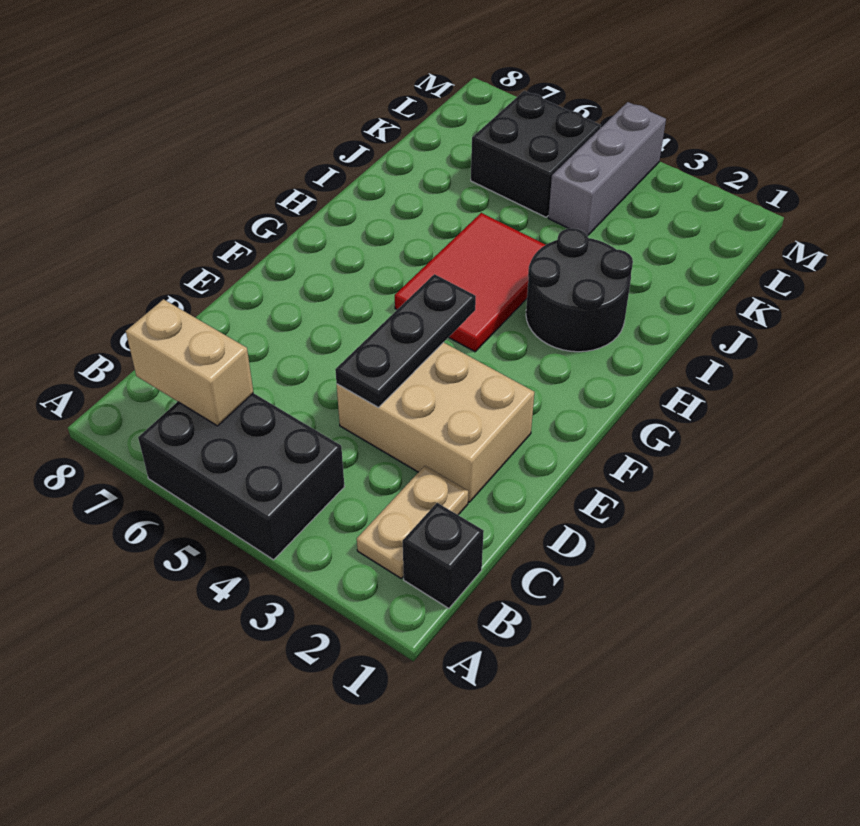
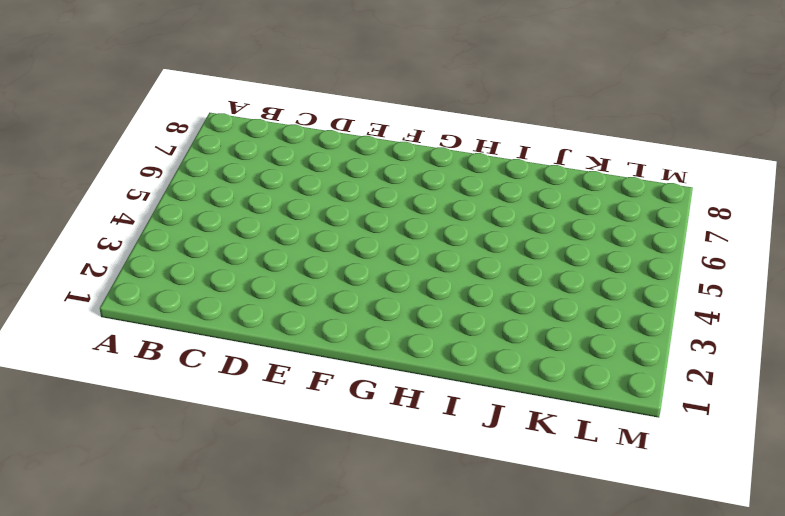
none -> black brick A4:B6 level 1
none -> black brick B1 level 1

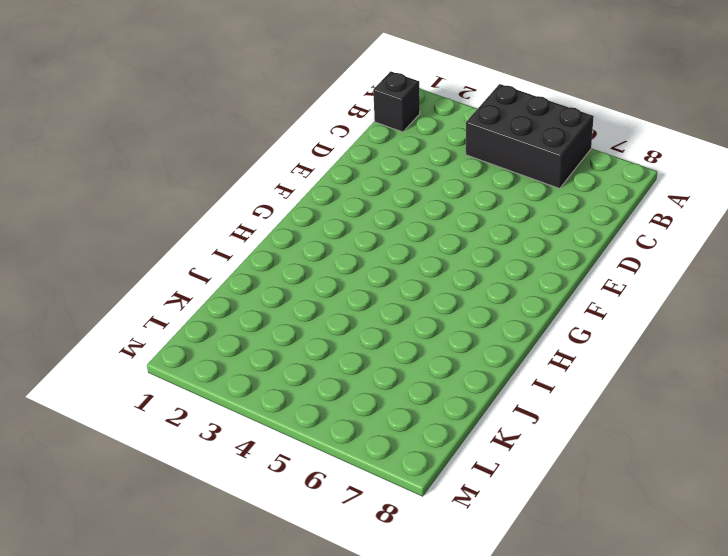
none -> tan plate B2:C2 level 1
none -> tan brick D2:E4 level 1

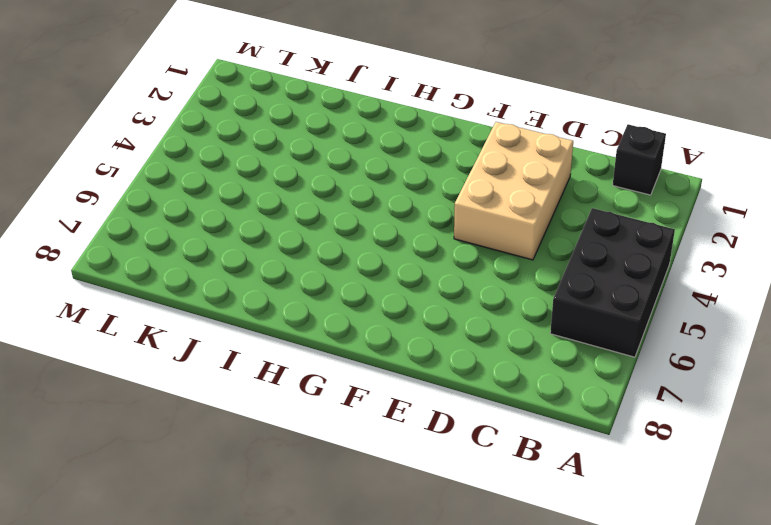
none -> tan plate B2:C2 level 1
none -> red tile G4:I5 level 1

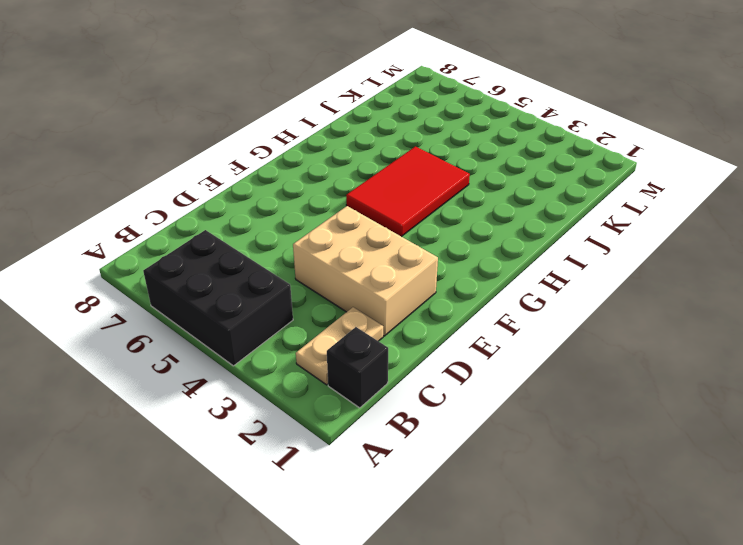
none -> black round brick H2:I3 level 1
none -> grey brick K4:M4 level 1

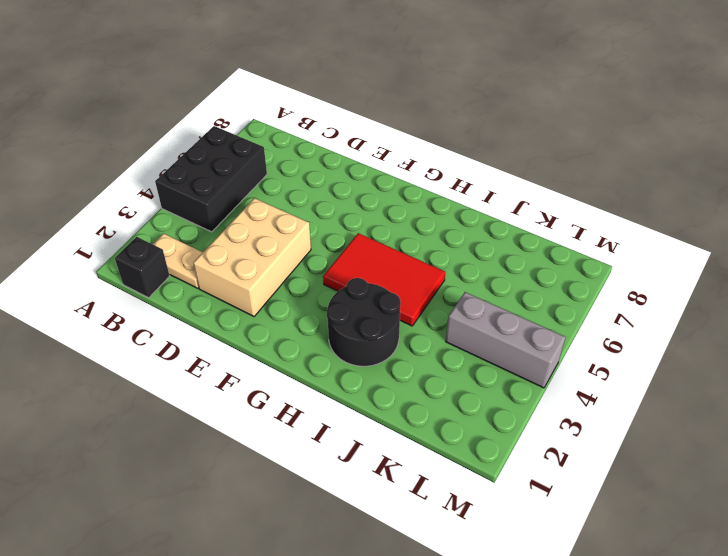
none -> black brick K5:L6 level 1
none -> tan brick B6:B7 level 2

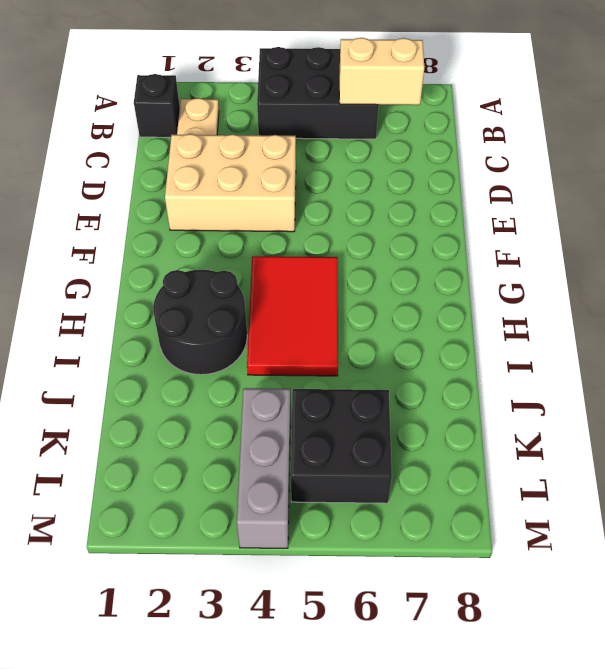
none -> black plate D4:F4 level 2

